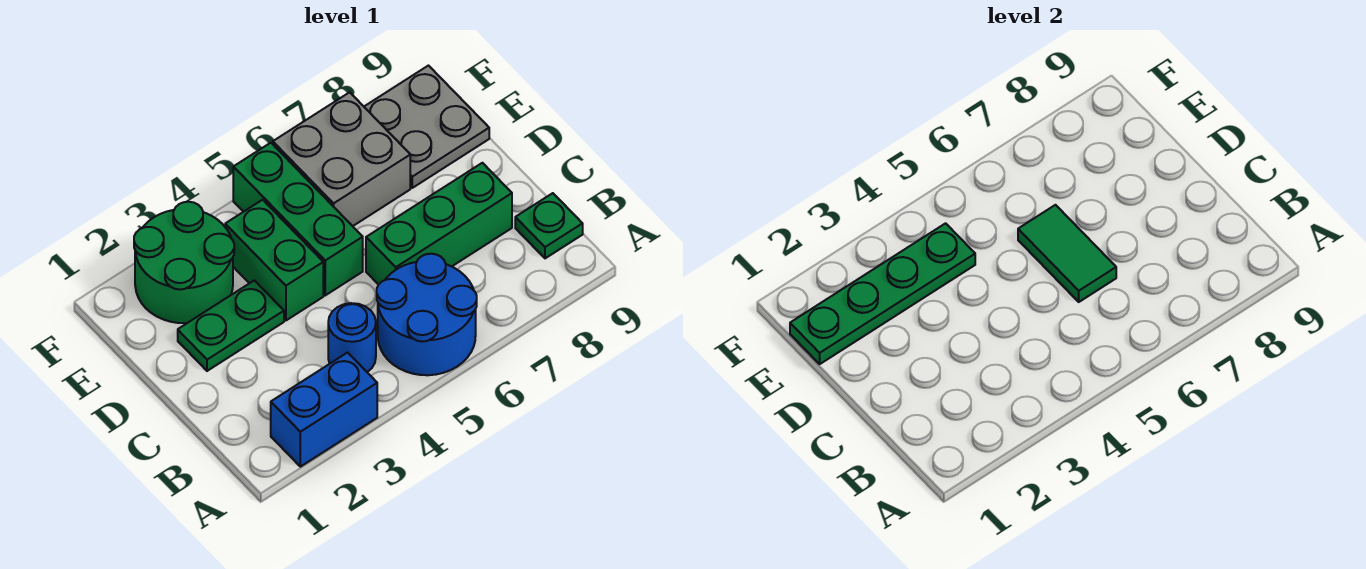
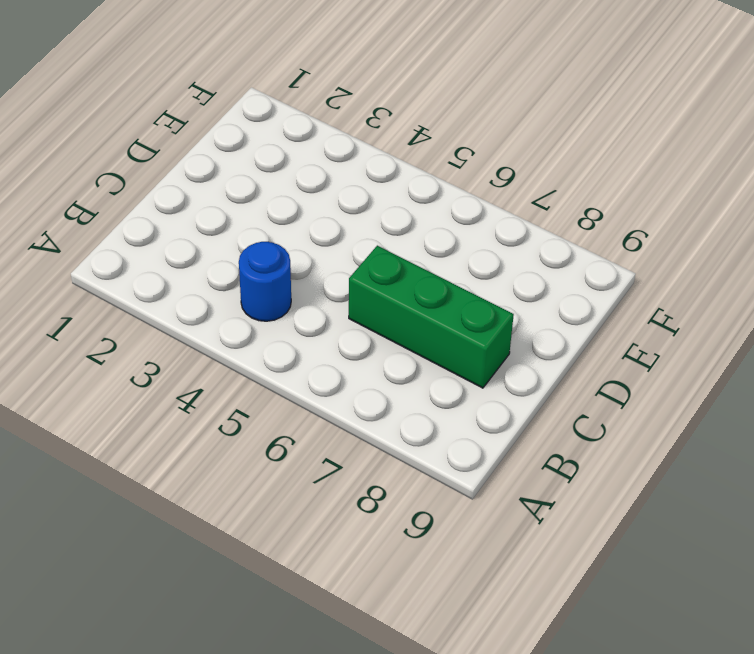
none -> blue brick A2:A3 level 1
none -> blue round brick A5:B6 level 1
none -> green plate B9 level 1

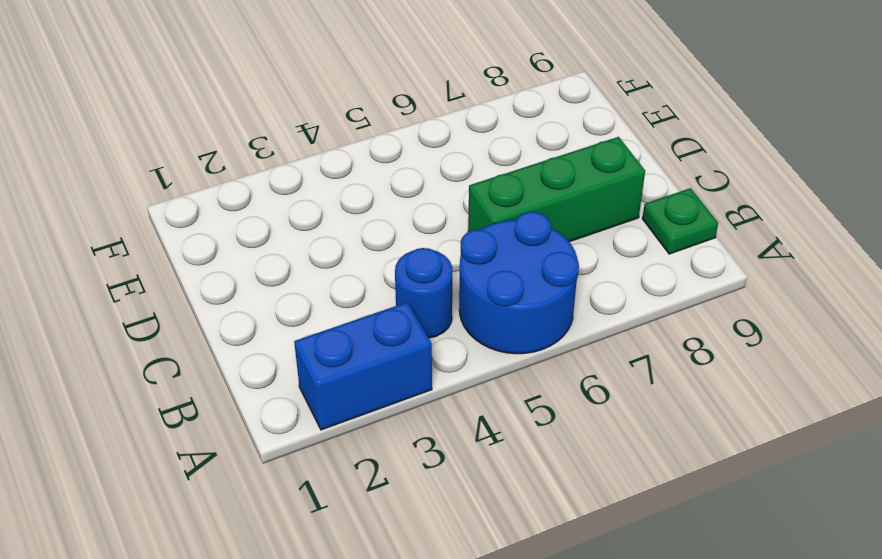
none -> green plate D2:D3 level 1
none -> green brick D4:E4 level 1
none -> green brick D5:F5 level 1

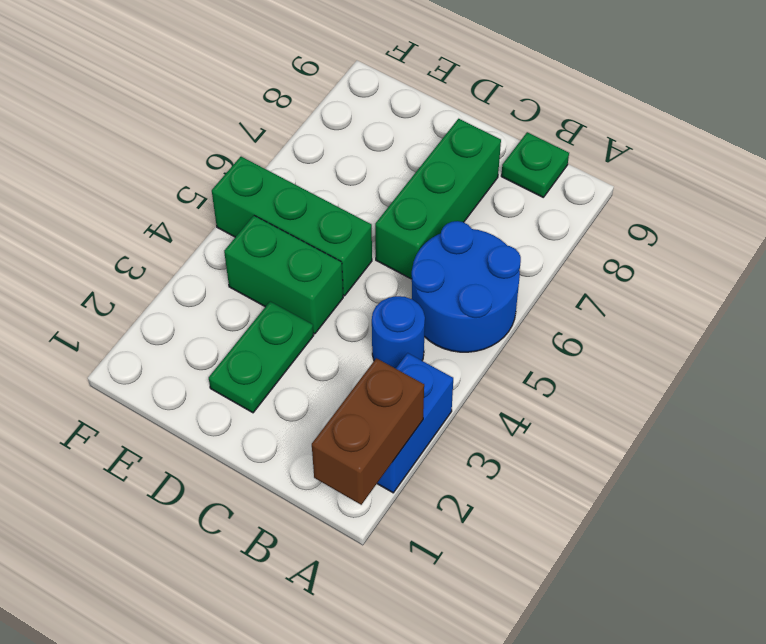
brown brick A1:A2 level 2 -> none
none -> green round brick E2:F3 level 1
none -> grey brick E6:F7 level 1
none -> grey plate E8:F9 level 1

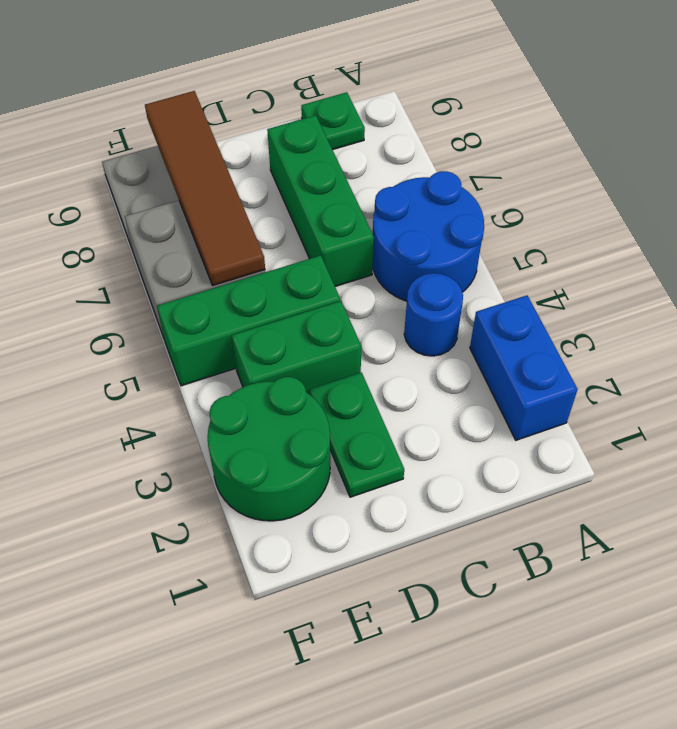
brown tile E6:E9 level 2 -> none
none -> green tile C6:D6 level 2
none -> green plate E1:E4 level 2

